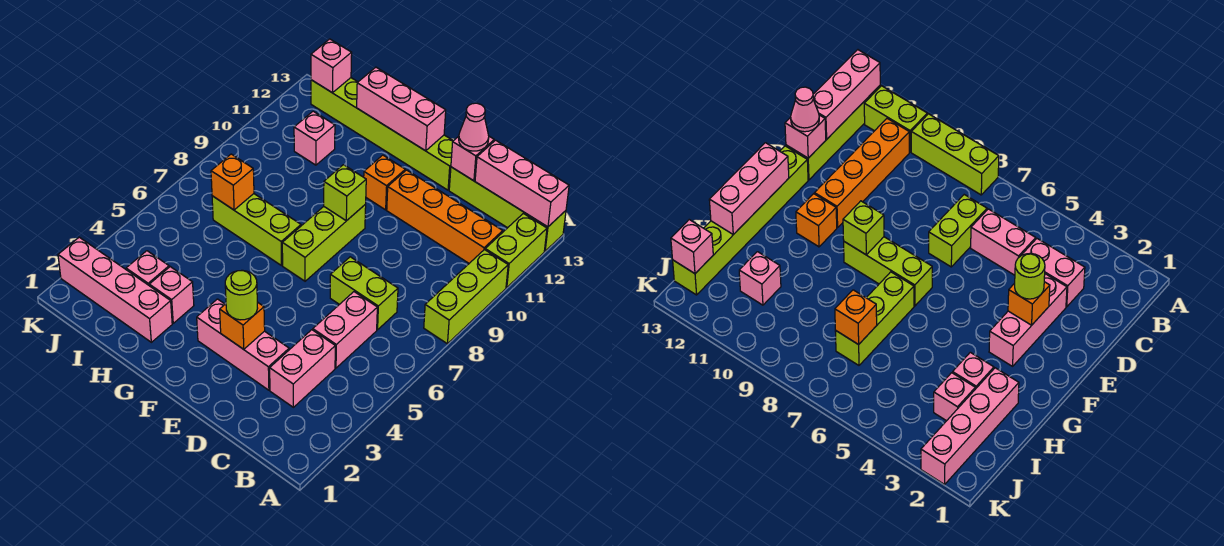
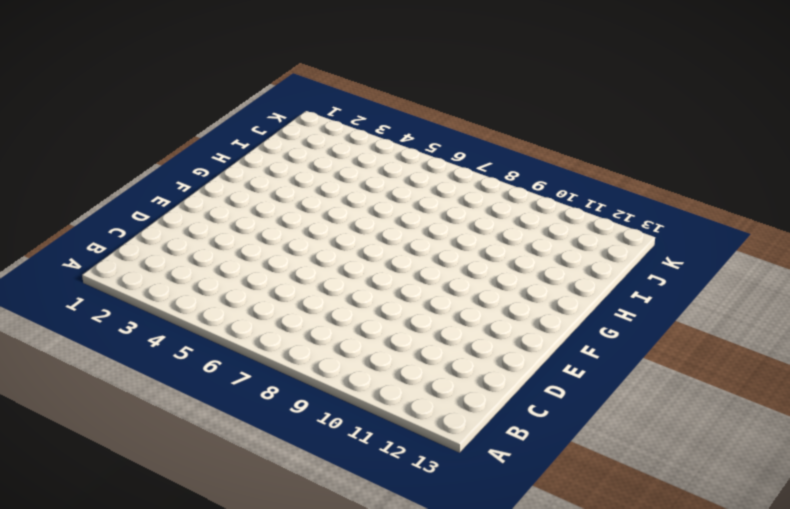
none -> lime brick A8:A10 level 1
none -> lime brick A11:A12 level 1
none -> lime brick A13:D13 level 1

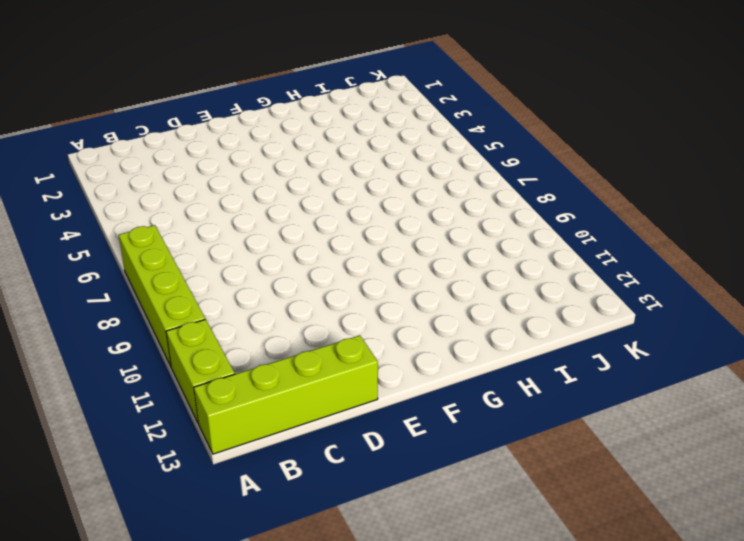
lime brick A7:A10 level 1 -> lime brick A8:A10 level 1
none -> orange brick B11:E11 level 1
none -> pink brick C3:C4 level 1
none -> pink brick C5:C6 level 1

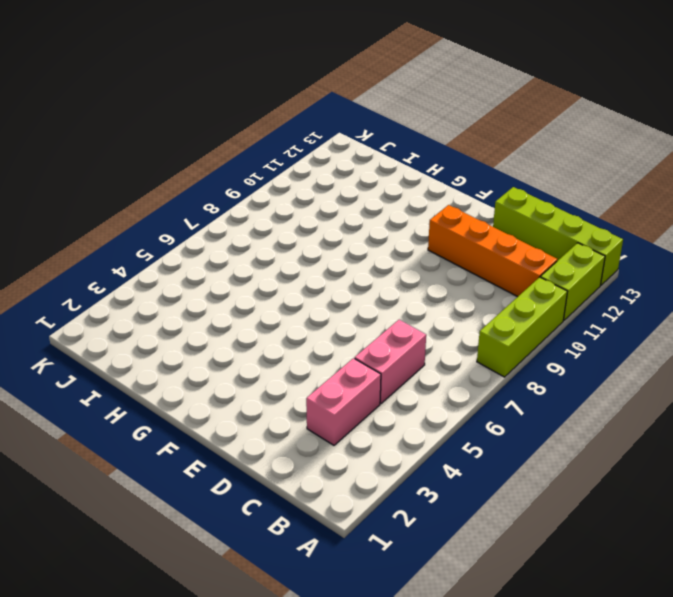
none -> lime brick C7:D7 level 1
none -> pink brick D3:F3 level 1
none -> lime brick E13:J13 level 1

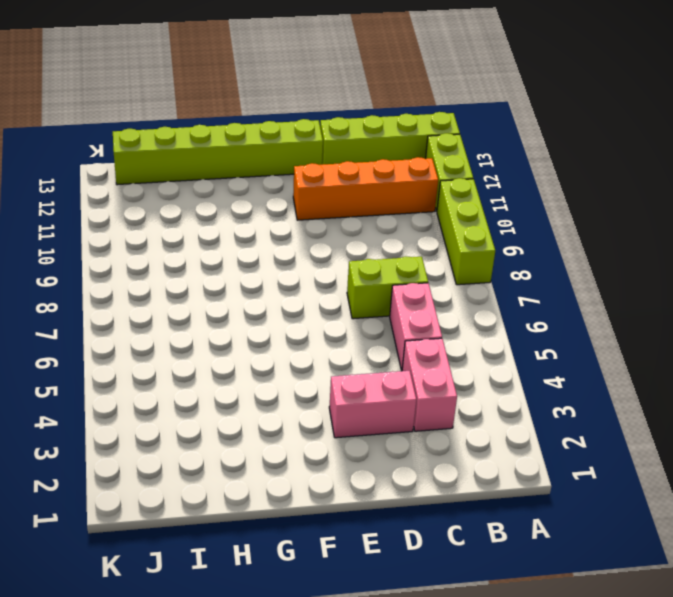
pink brick D3:E3 level 1 -> pink brick D3:F3 level 1
none -> lime brick F7:F9 level 1
none -> orange brick F11 level 1
none -> lime brick G7:I7 level 1

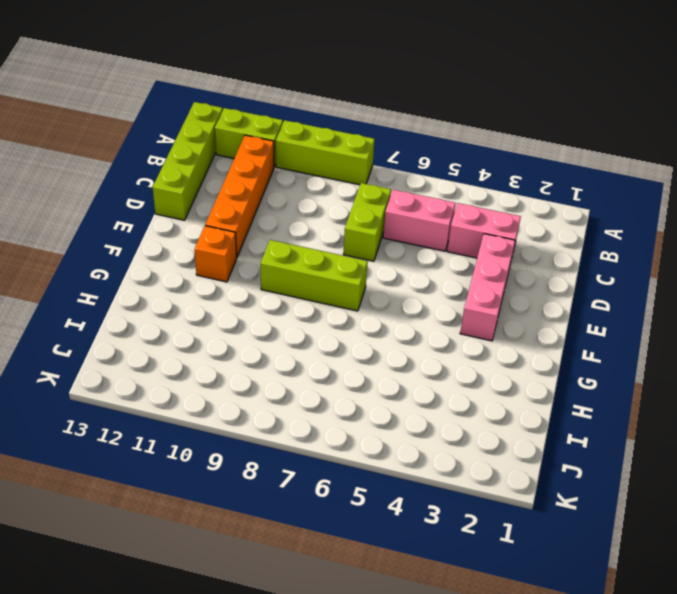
none -> lime brick E13:J13 level 1
none -> lime brick G7:I7 level 1
none -> pink brick H2:K2 level 1

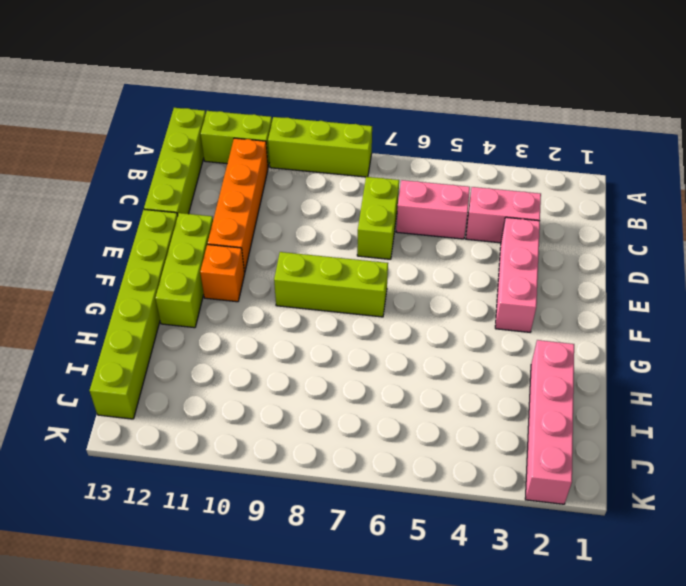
lime brick E12:G12 level 1 -> lime brick G7:I7 level 1
none -> pink brick H3 level 1
none -> pink brick I3 level 1
none -> pink brick I11 level 1

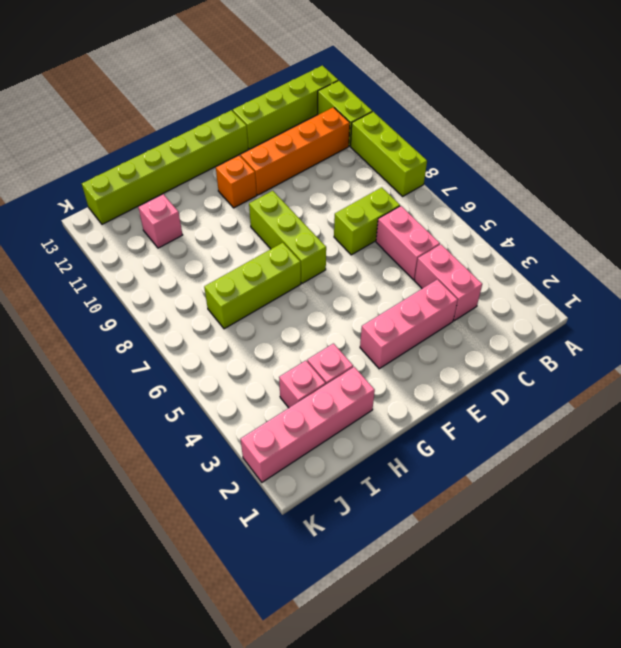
none -> pink brick A13:C13 level 2
none -> pink brick D13 level 2
none -> orange brick E3 level 2

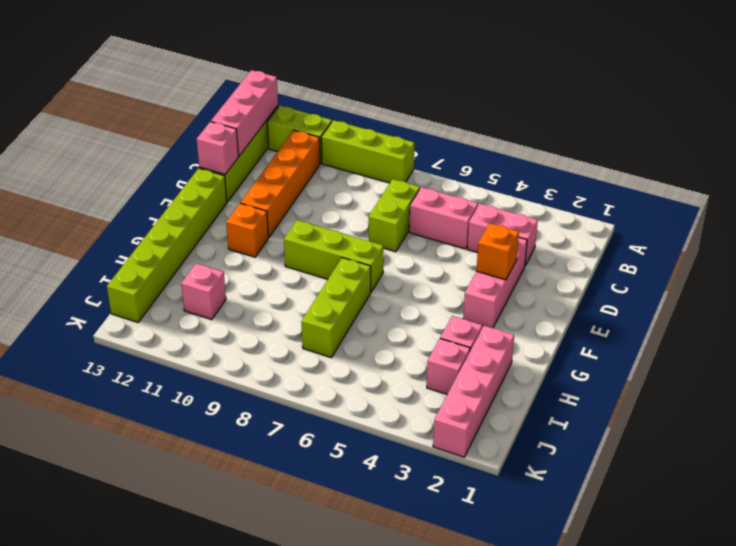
none -> lime brick F9 level 2
none -> pink brick F13:H13 level 2
none -> orange brick I7 level 2

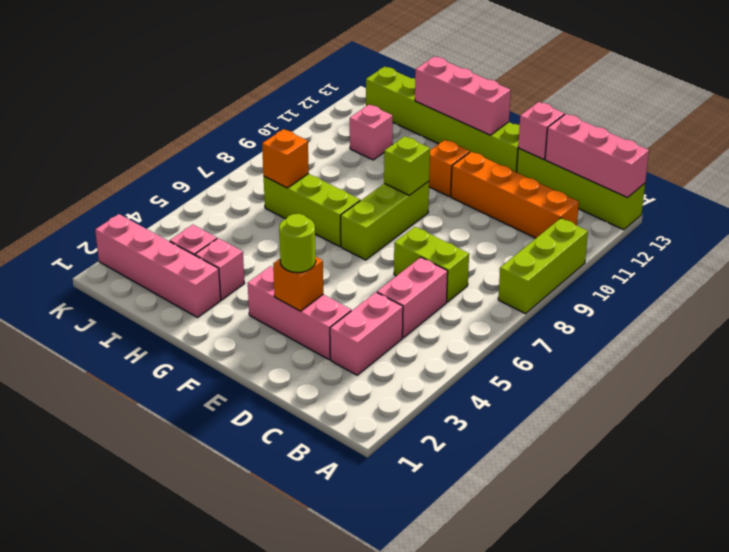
none -> lime brick A11:A12 level 1
none -> pink brick J13 level 2
none -> pink cone D13 level 3

